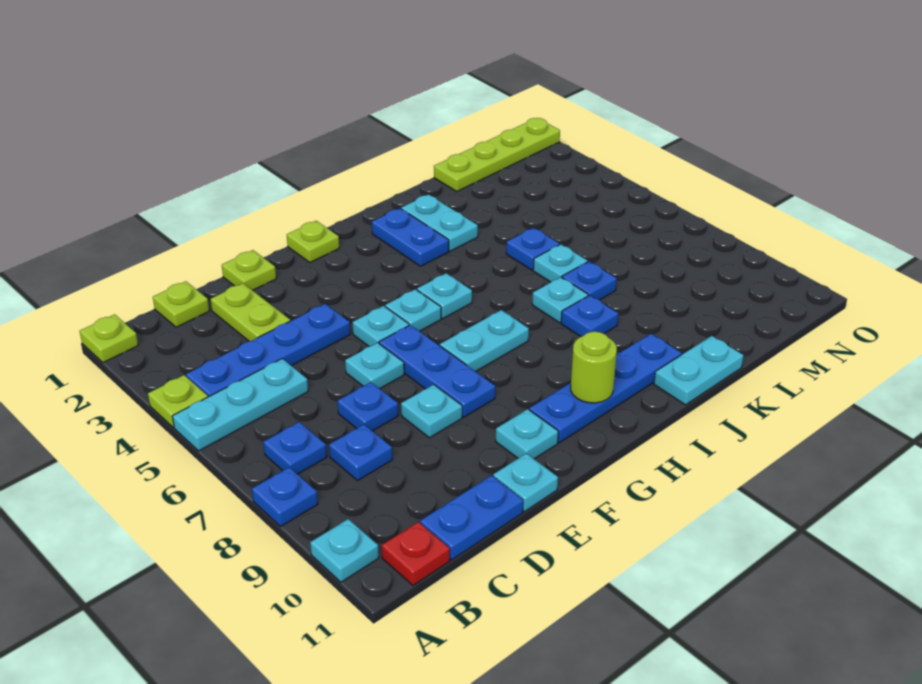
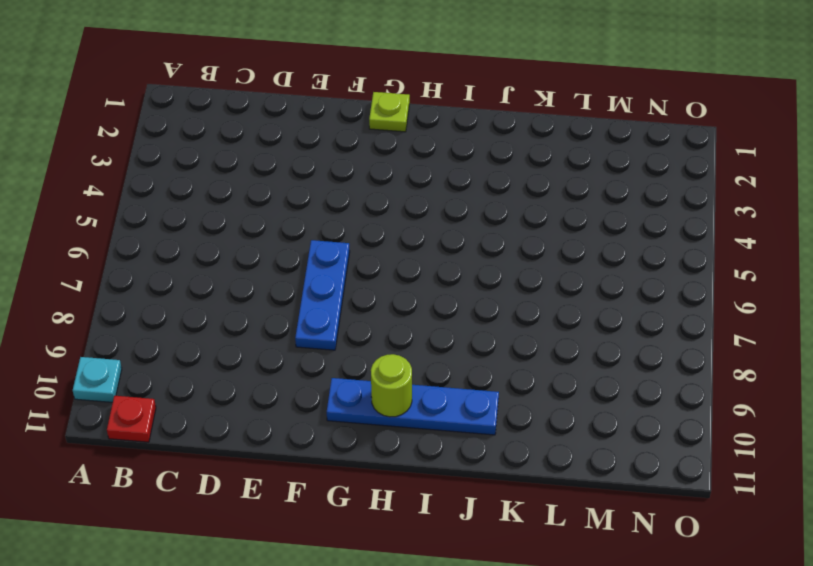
none -> lime plate A1 level 1
none -> lime plate A4 level 1
none -> cyan plate A5:C5 level 1
none -> blue plate A8 level 1

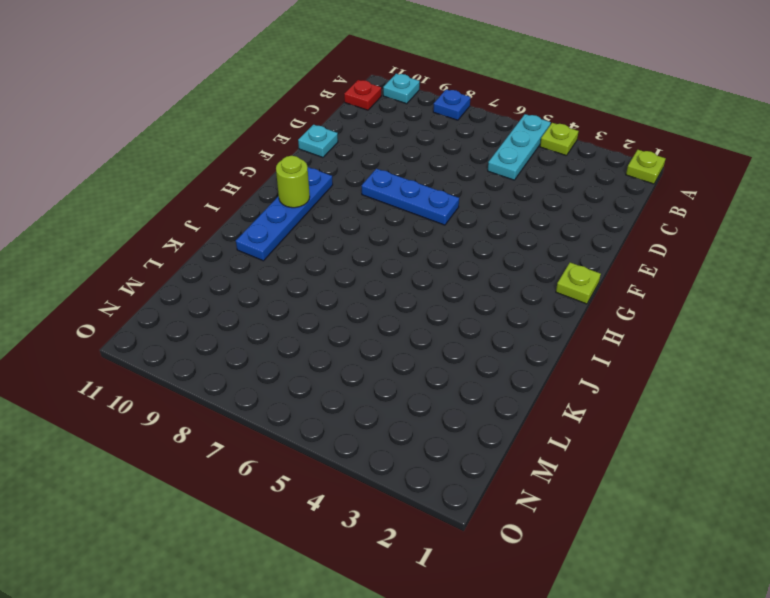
none -> blue plate B4:E4 level 1
none -> blue plate B7 level 1
none -> lime plate C1 level 1
none -> blue plate C8 level 1

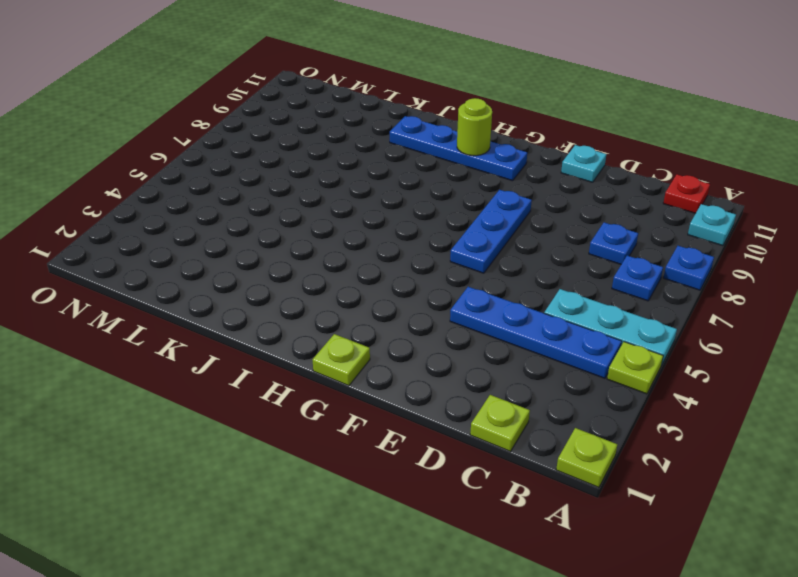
none -> blue plate C11:D11 level 1
none -> lime plate D2:D3 level 1
none -> blue plate D7 level 1
none -> lime plate E1 level 1

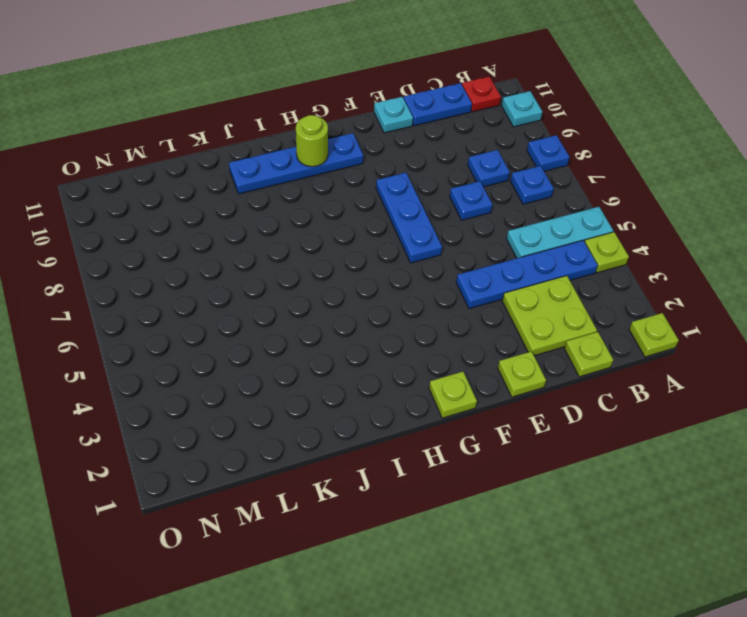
lime plate C2:D3 level 1 -> lime plate D2:D3 level 1
none -> cyan plate E6 level 1
none -> cyan plate E8 level 1
none -> cyan plate F5 level 1
none -> cyan plate F10 level 1

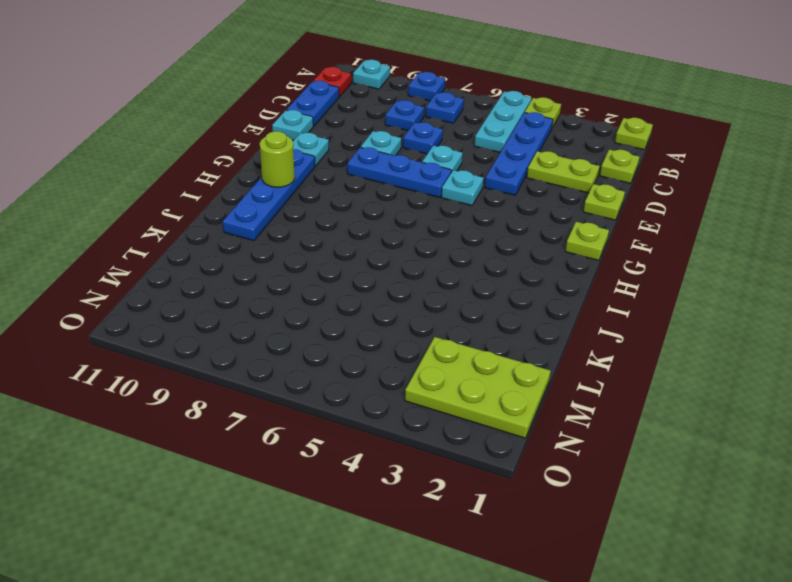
lime plate M1:N3 level 1 -> lime plate L1:O1 level 1
none -> cyan plate G5 level 1
none -> cyan plate G7:H7 level 1
none -> cyan plate H5 level 1
none -> blue plate I2:I3 level 1

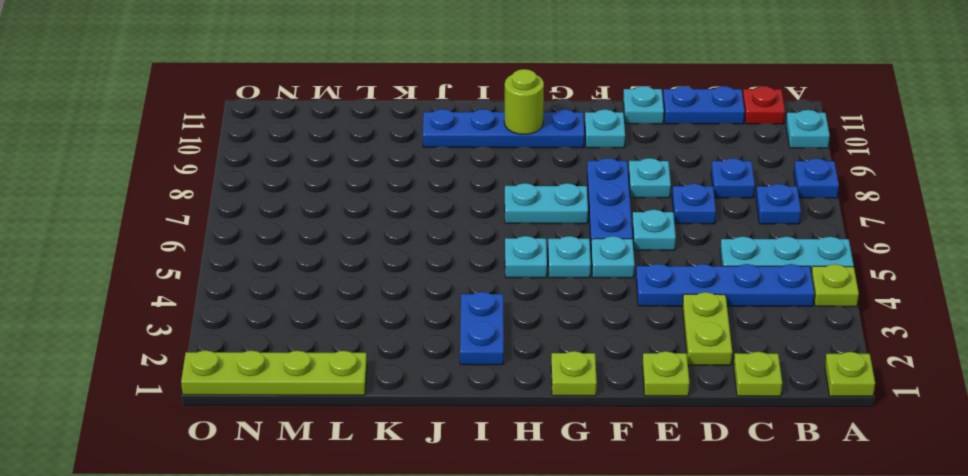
none -> cyan plate J2:J3 level 1
none -> cyan plate J7 level 1
none -> blue plate J8 level 1
none -> cyan plate J11:K11 level 1

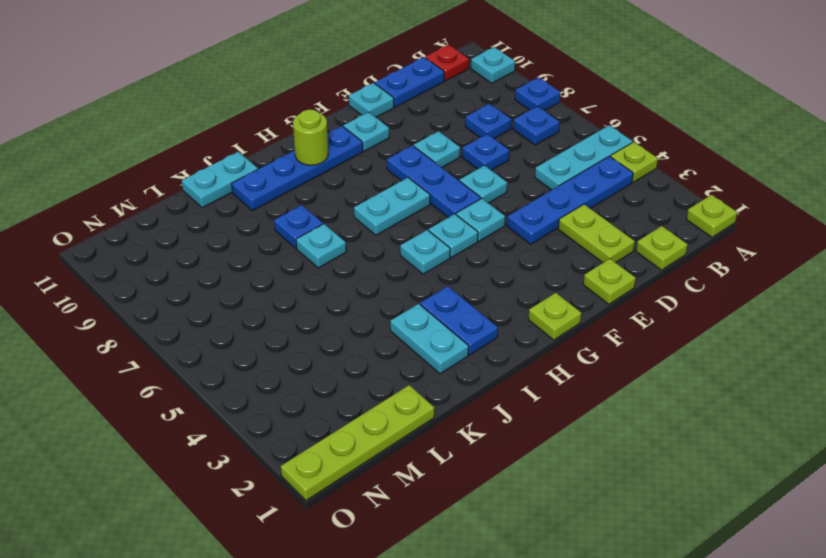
none -> blue plate K5 level 1
none -> cyan plate K6 level 1
none -> blue plate K7 level 1

